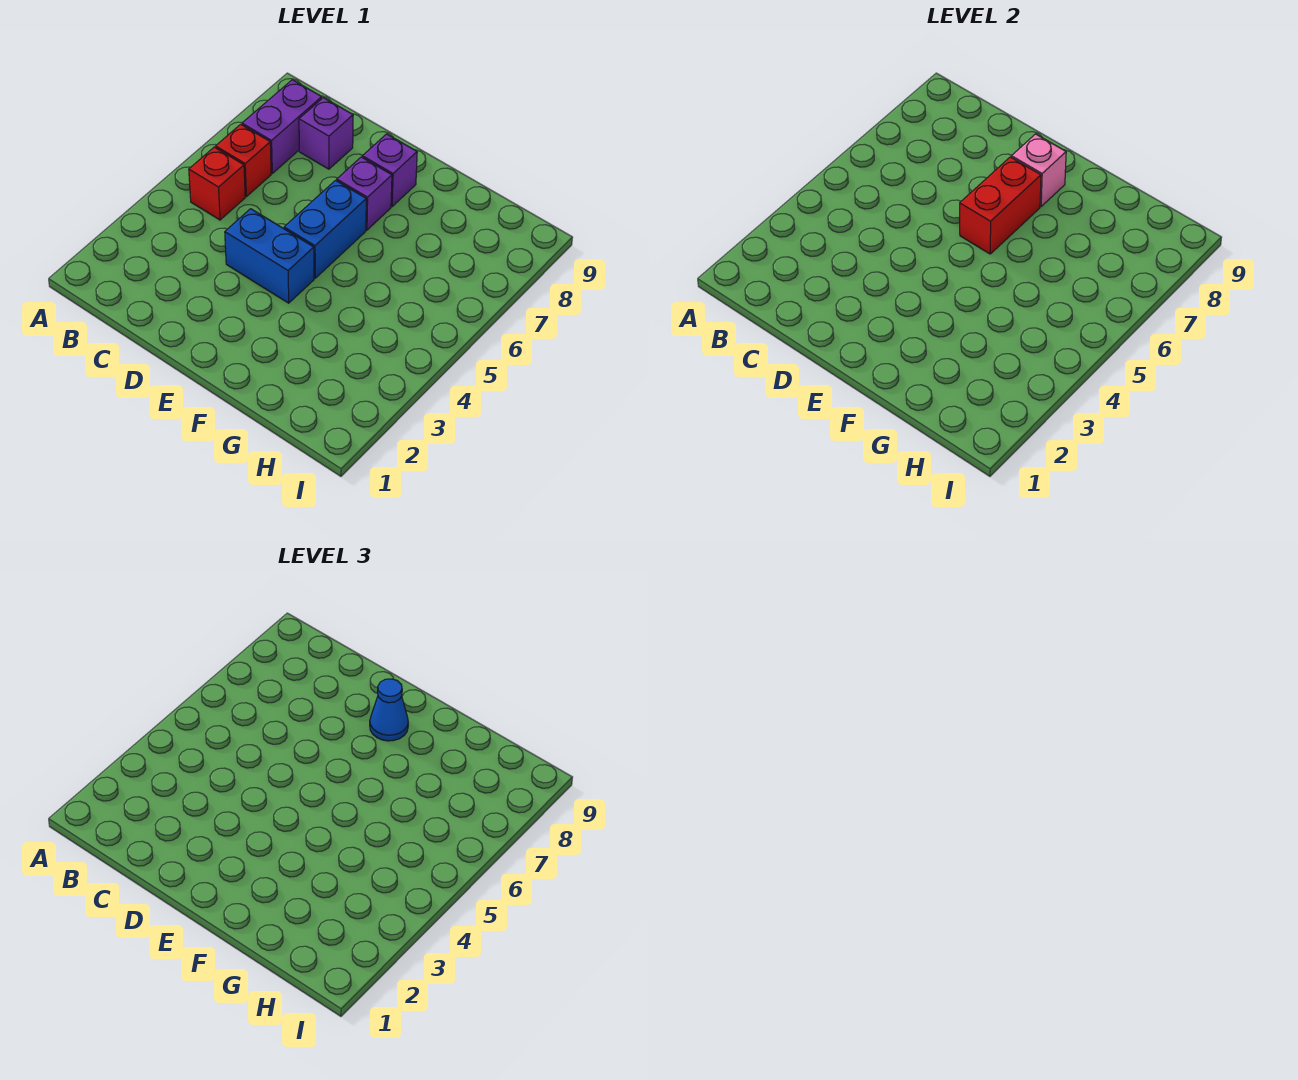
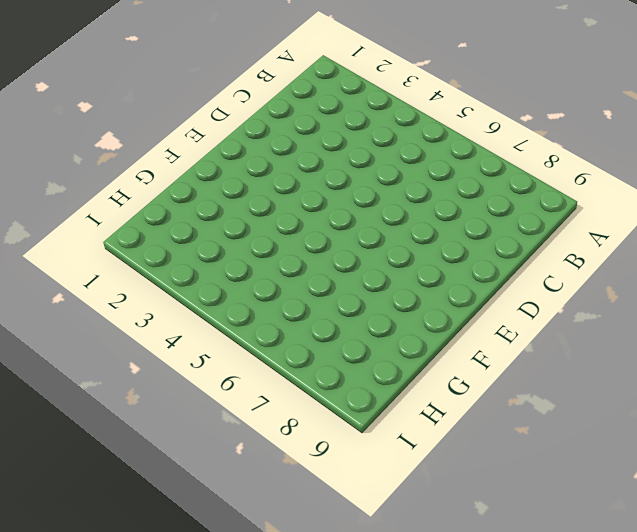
none -> red brick B5 level 1
none -> red brick B6 level 1

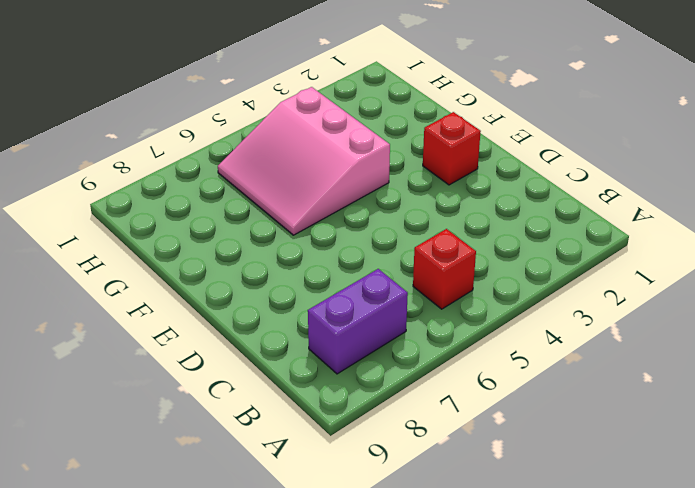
red brick E2 level 1 -> red brick B6 level 1
pink slope F4:H6 level 1 top 4 -> none
none -> purple brick C8 level 1
none -> blue brick D4:E4 level 1

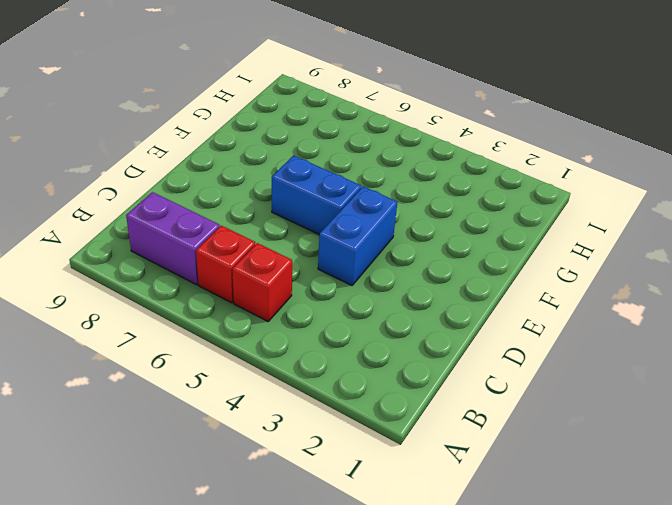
none -> purple brick C8 level 1
none -> purple brick E7 level 1

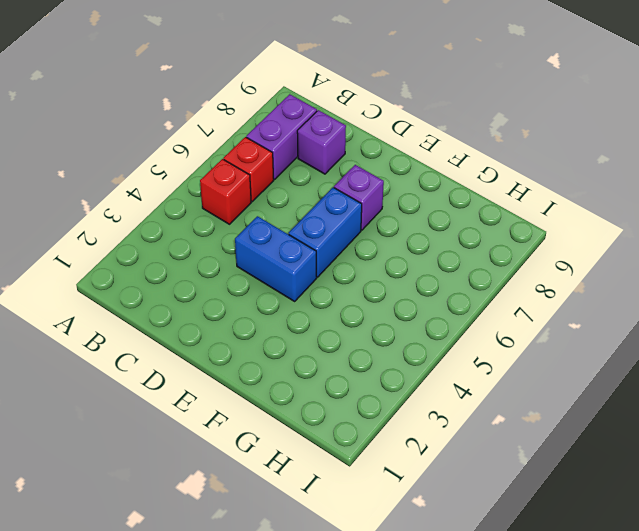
none -> purple brick E8 level 1
none -> red brick E6:E7 level 2

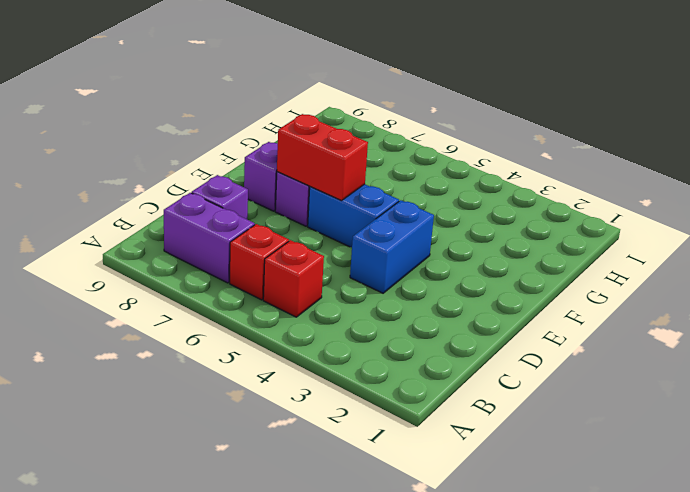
none -> pink brick E8 level 2
none -> blue cone E8 level 3

